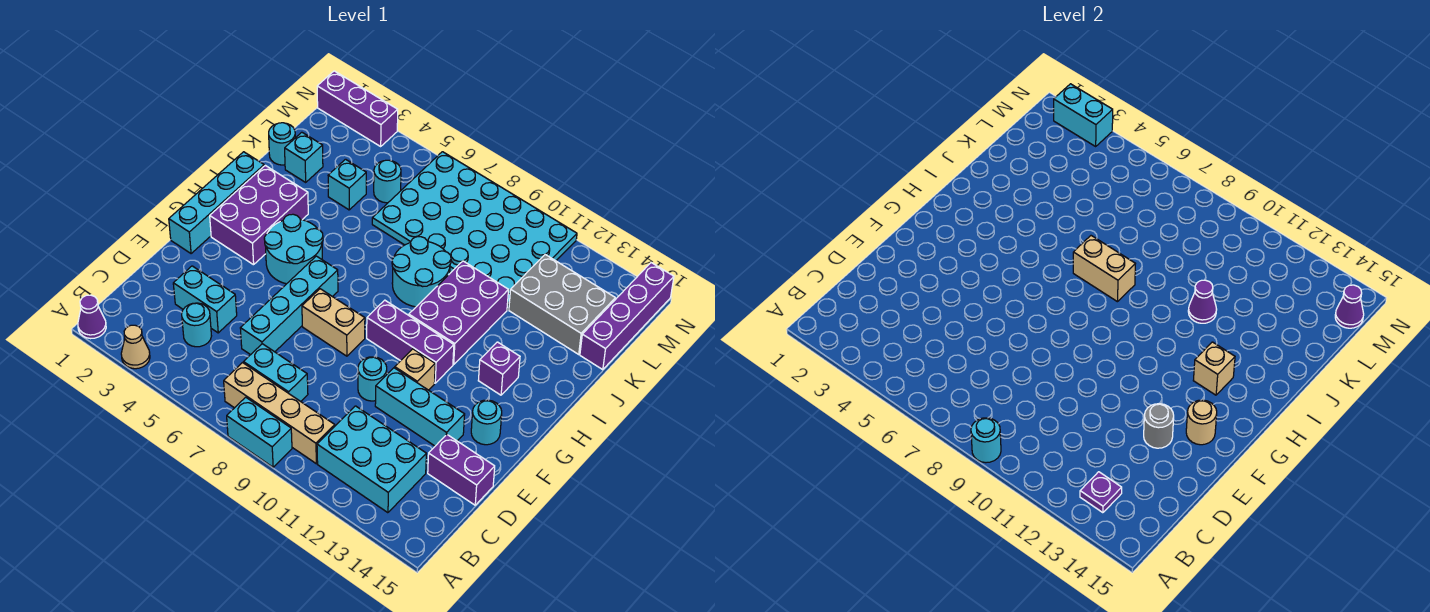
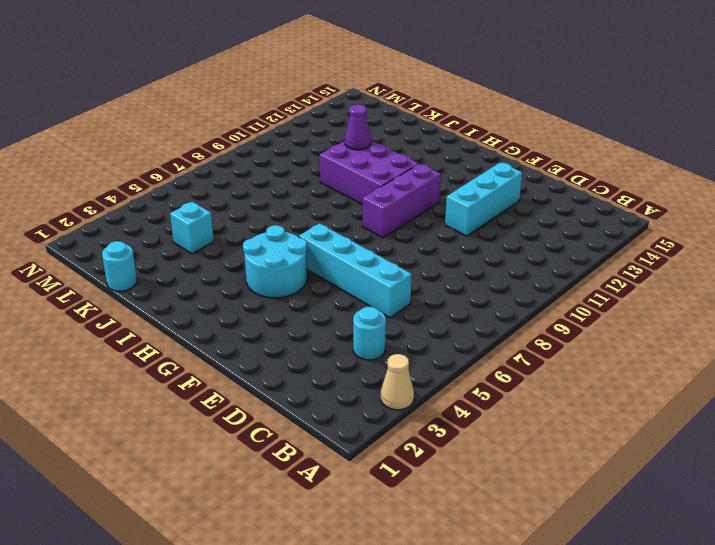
none -> purple cone A1 level 1
none -> cyan brick A8:A9 level 1
none -> tan brick B7:B10 level 1
none -> cyan brick B11:C13 level 1

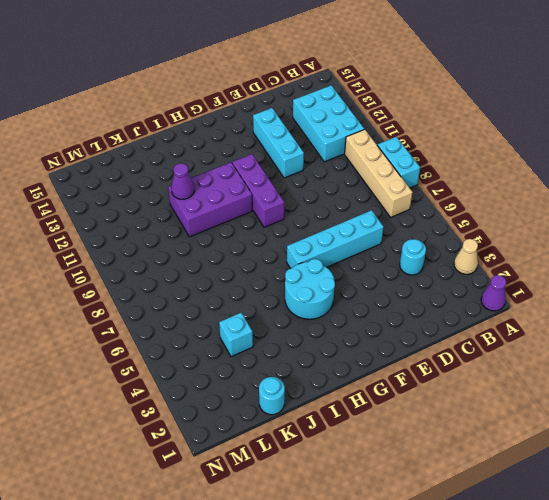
none -> cyan brick C7:C8 level 1
none -> cyan brick D3:D4 level 1
none -> purple brick D14:D15 level 1
none -> cyan round brick E10 level 1

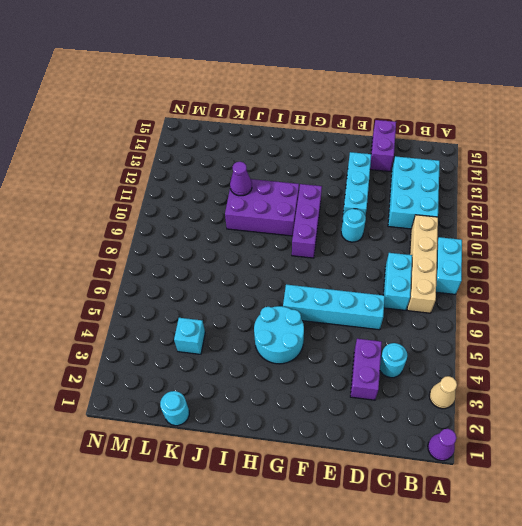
purple brick D3:D4 level 1 -> cyan brick D3:D4 level 1
none -> cyan brick F1:I1 level 1
none -> tan brick F7:F8 level 1
none -> tan brick F11 level 1
none -> cyan round brick F14 level 1

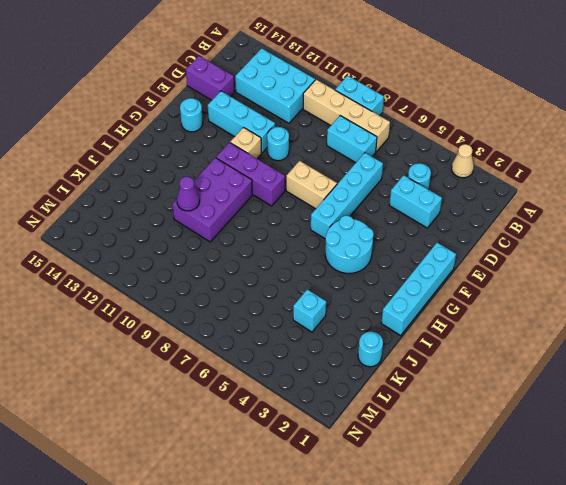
none -> purple cone A1 level 1
none -> purple brick G2:I3 level 1
none -> purple brick H13 level 1
none -> cyan round brick I8:J9 level 1

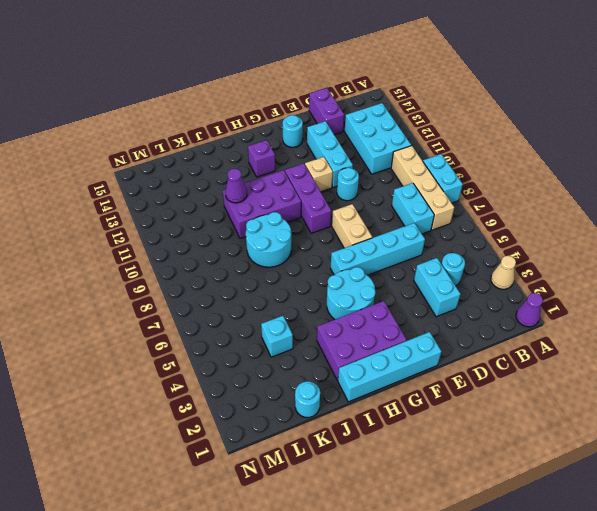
none -> cyan brick K2 level 1
none -> cyan plate K6:N11 level 1
none -> grey brick K12:L14 level 1
none -> purple brick K15:N15 level 1

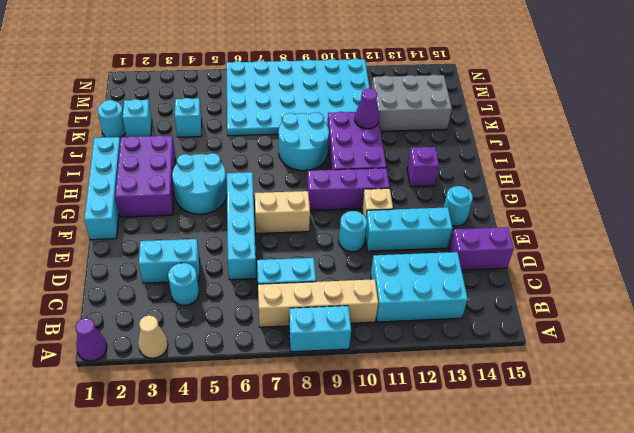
none -> purple brick K15:N15 level 1
none -> cyan round brick L5 level 1
none -> purple brick N1:N3 level 1
none -> cyan round brick A9 level 2

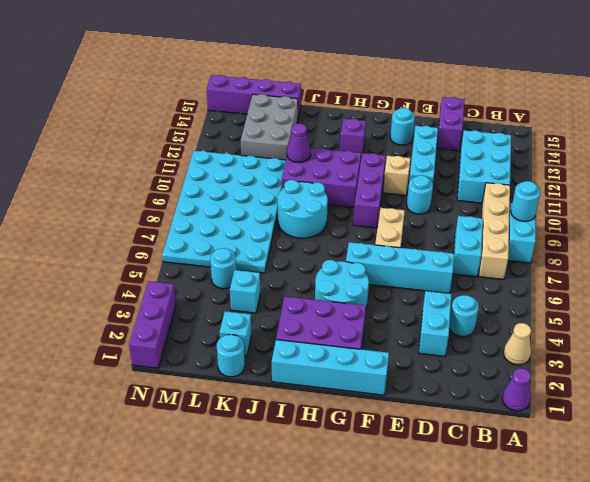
none -> purple plate B13 level 2
none -> grey round brick E13 level 2
none -> tan round brick F14 level 2
none -> tan brick H13 level 2

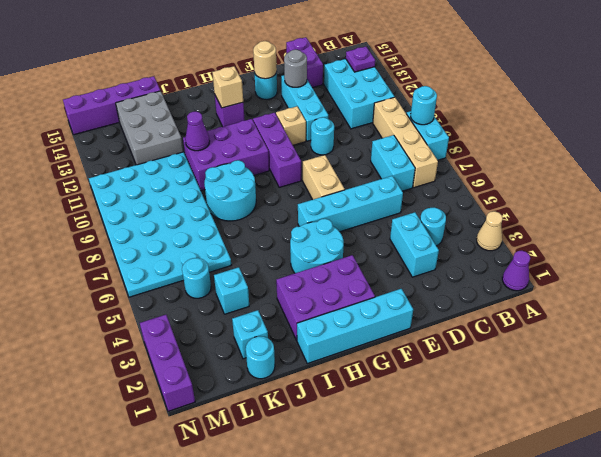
none -> tan brick I7:I8 level 2
none -> purple cone M15 level 2
none -> cyan brick N2:N3 level 2

